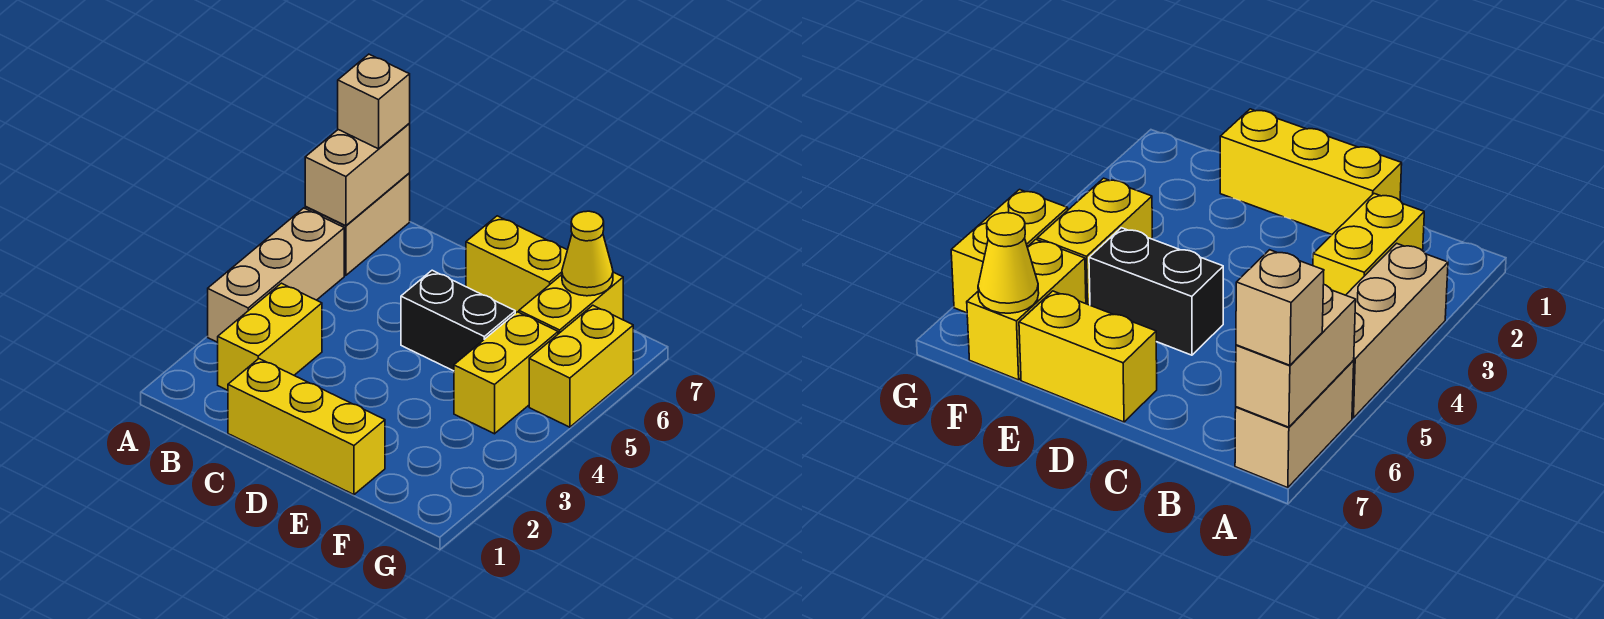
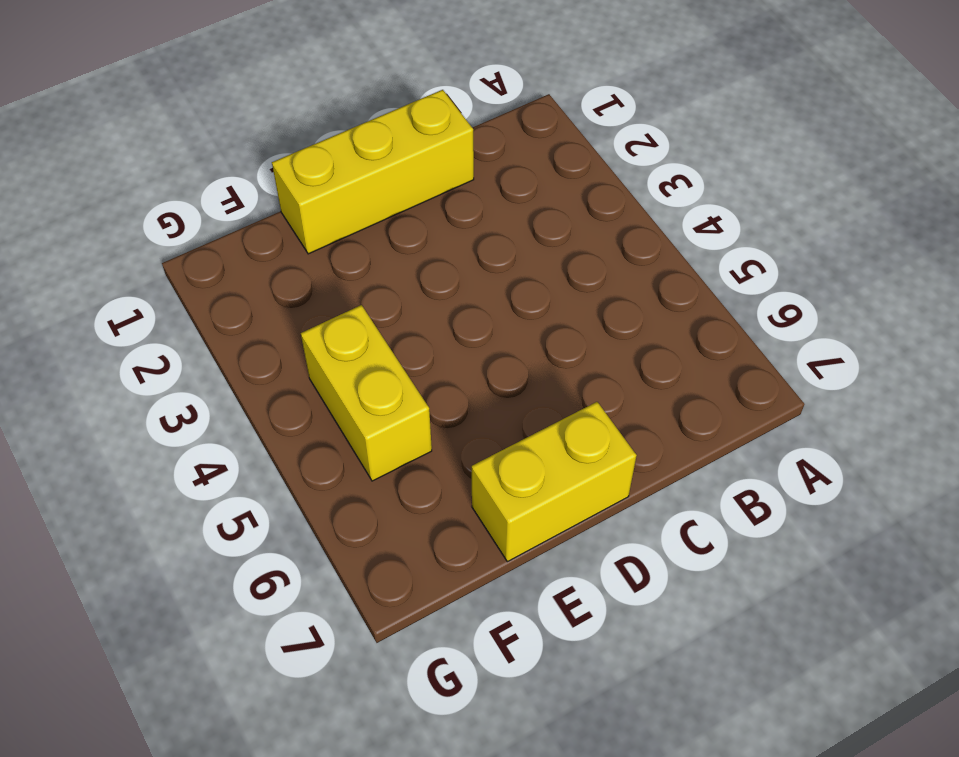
none -> tan brick A3:A5 level 1
none -> tan brick A6:A7 level 1
none -> yellow brick B2:B3 level 1

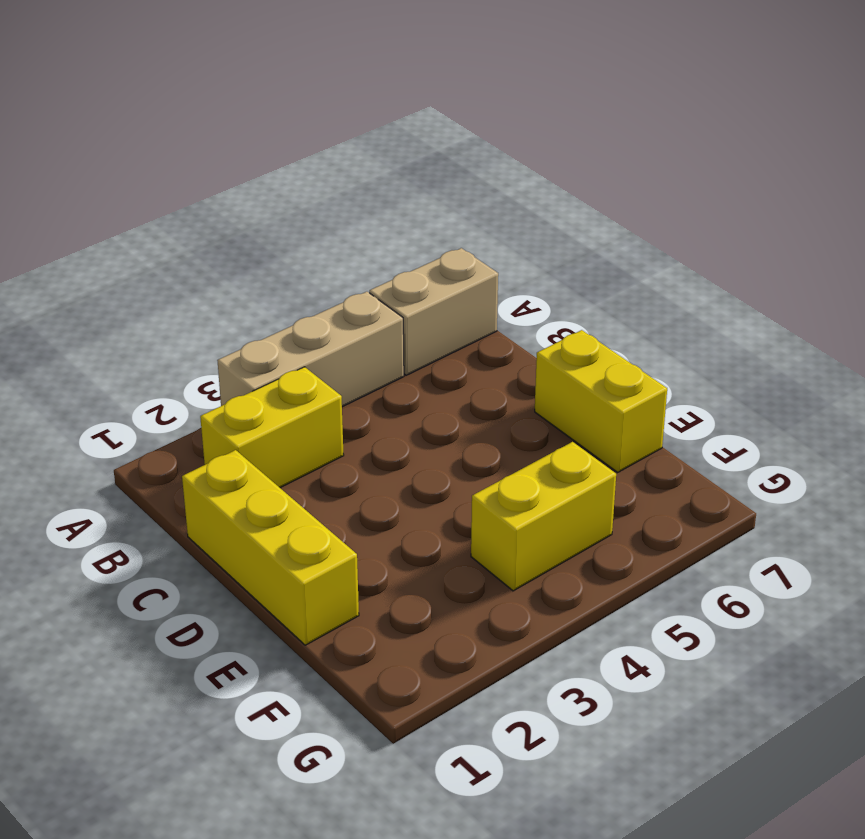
none -> black brick D5:E5 level 1
none -> yellow brick F6:F7 level 1
none -> yellow brick G5:G6 level 1

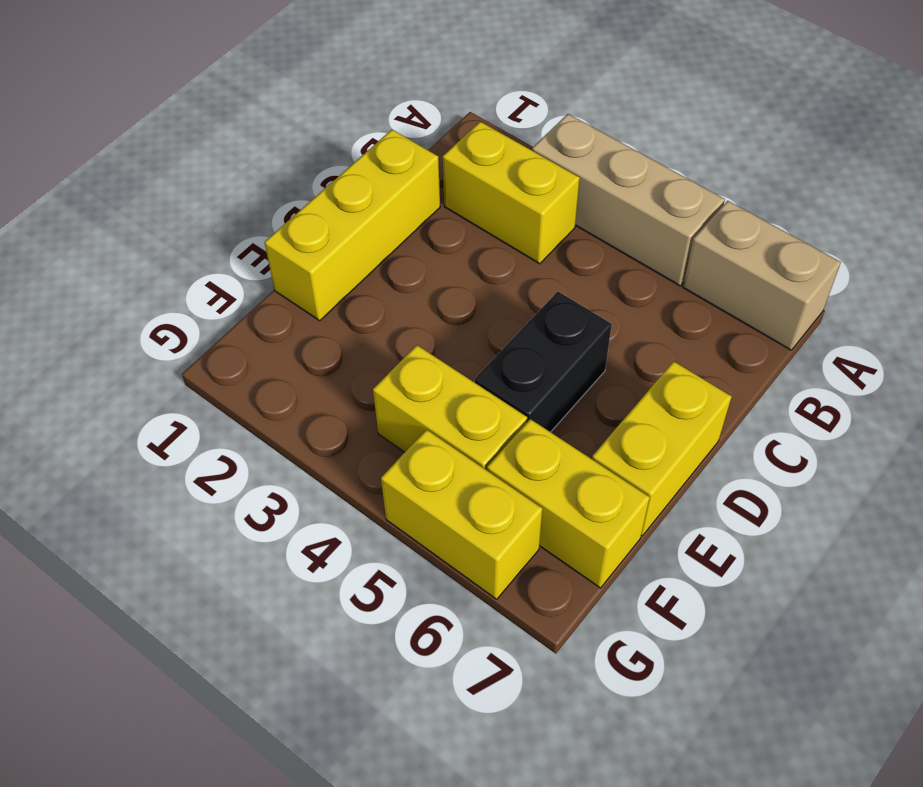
none -> tan brick A6:A7 level 2
none -> yellow cone F7 level 2
none -> tan brick A7 level 3

